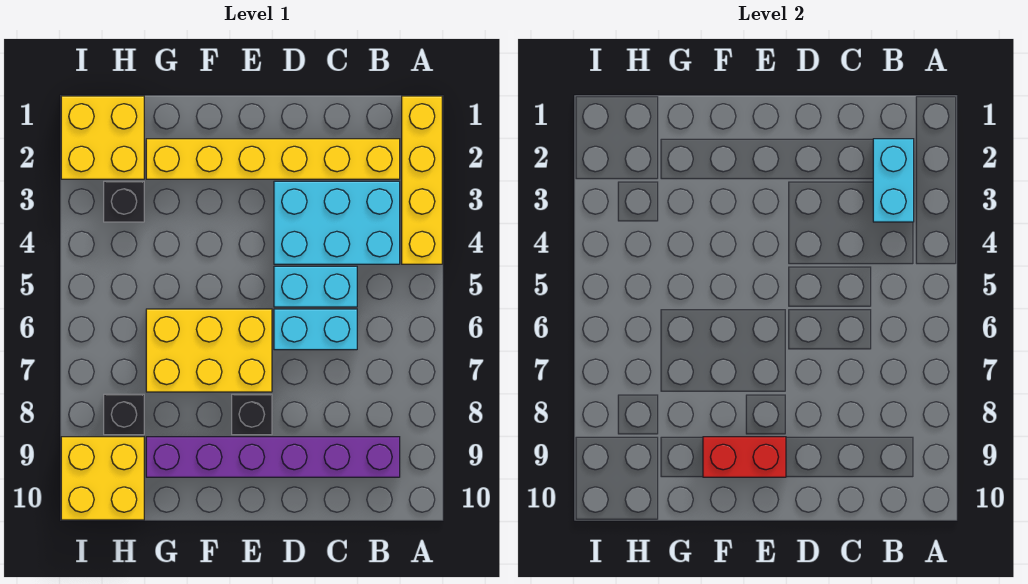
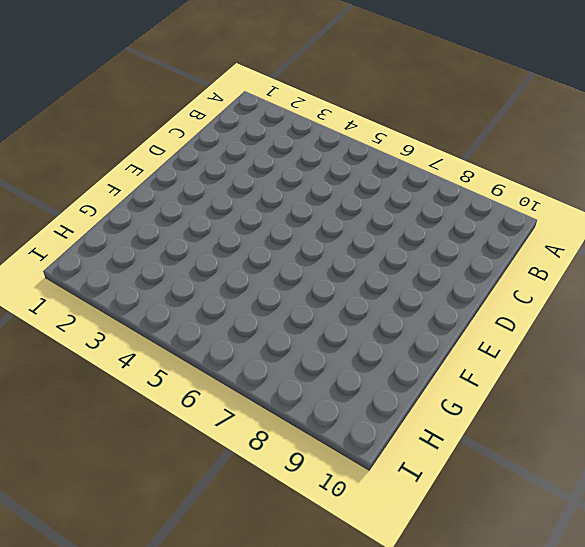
none -> yellow brick A1:A4 level 1
none -> yellow brick B2:G2 level 1
none -> cyan brick B3:D4 level 1

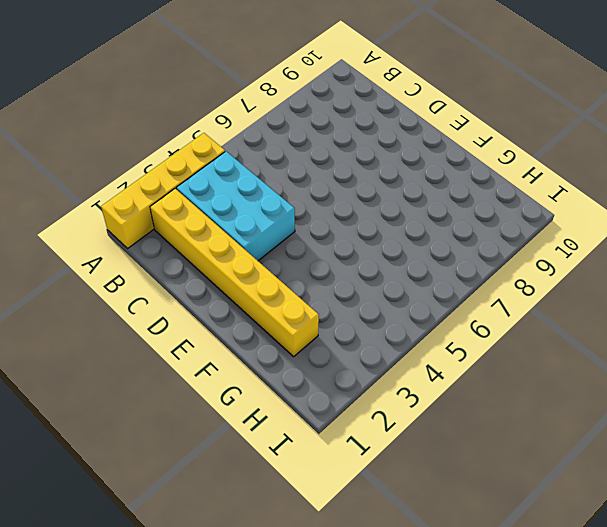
none -> purple brick B9:G9 level 1
none -> cyan brick C5:D5 level 1
none -> cyan brick C6:D6 level 1

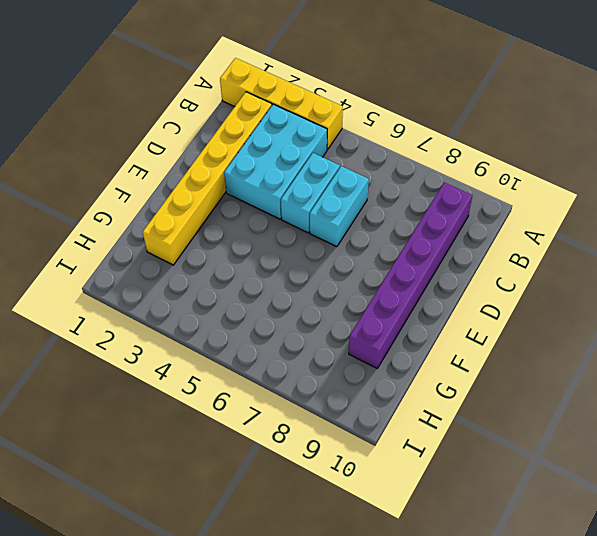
none -> yellow brick E6:G7 level 1
none -> black brick E8 level 1
none -> yellow brick H1:I2 level 1

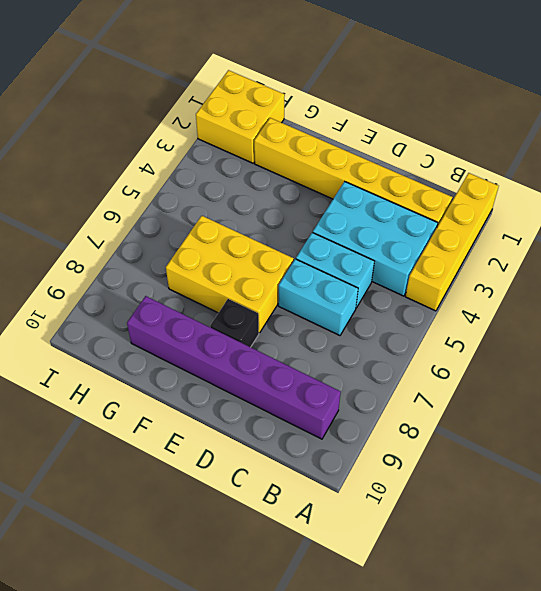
none -> black brick H3 level 1
none -> black brick H8 level 1
none -> yellow brick H9:I10 level 1

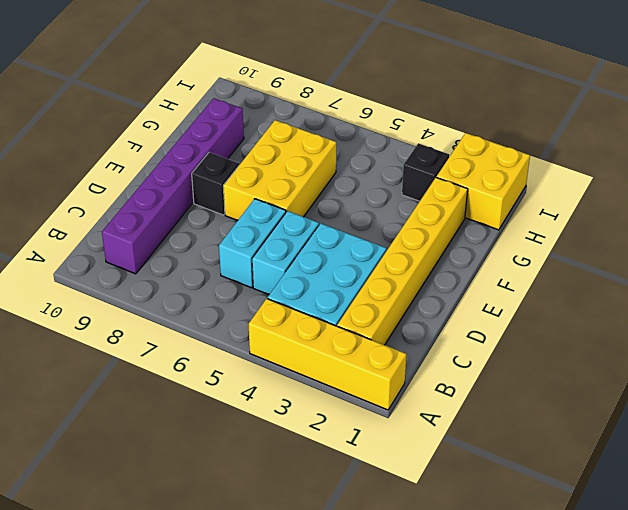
none -> black brick H8 level 1
none -> yellow brick H9:I10 level 1
none -> cyan brick B2:B3 level 2

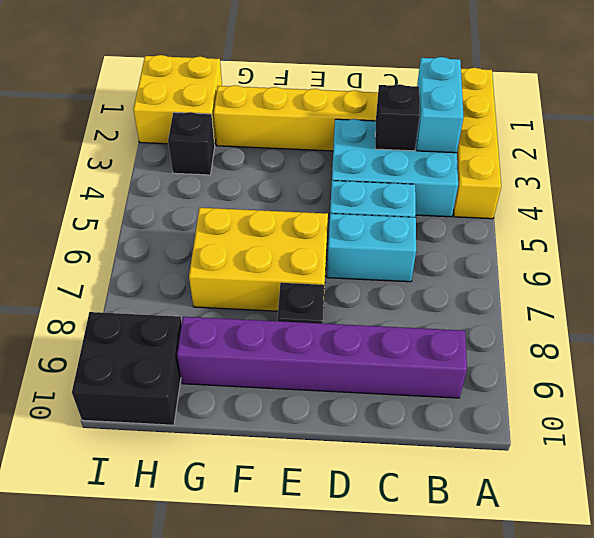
black brick C3 level 2 -> black brick H8 level 1
black brick H9:I10 level 1 -> yellow brick H9:I10 level 1
none -> red brick E9:F9 level 2

